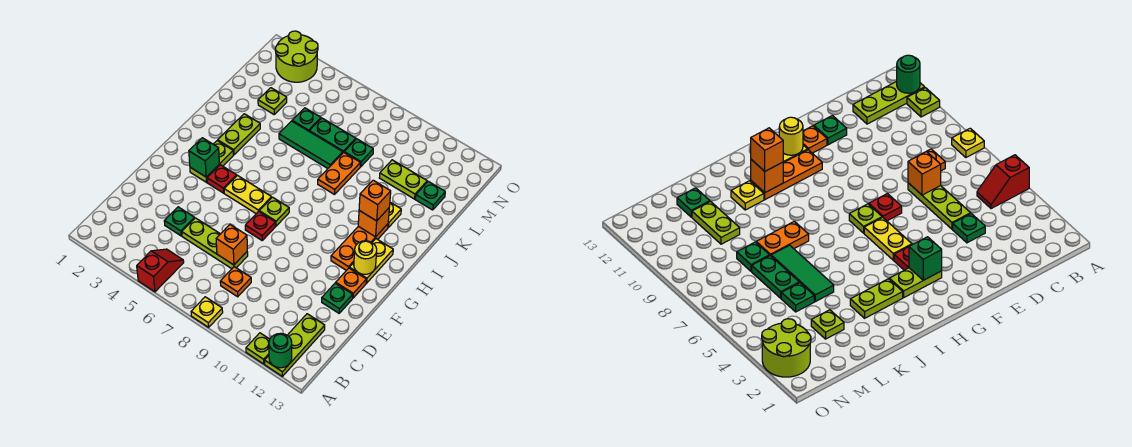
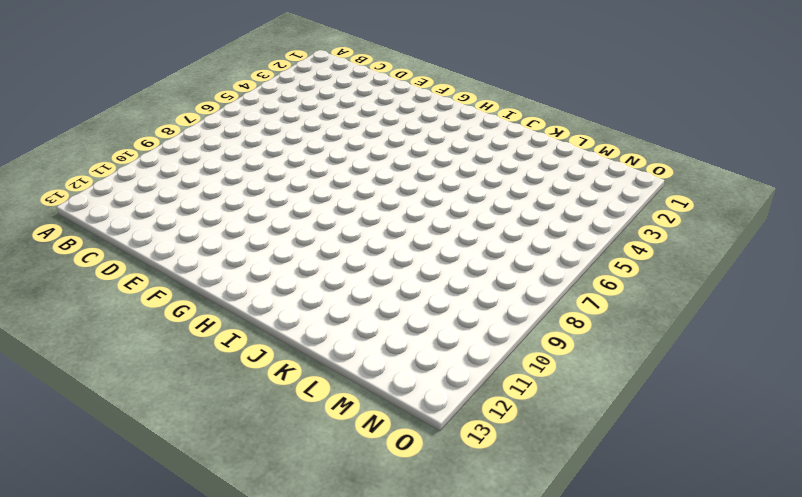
none -> red slope A5:B5 level 1 top A
none -> yellow plate A8 level 1
none -> lime plate A11 level 1
none -> lime plate A12:C12 level 1

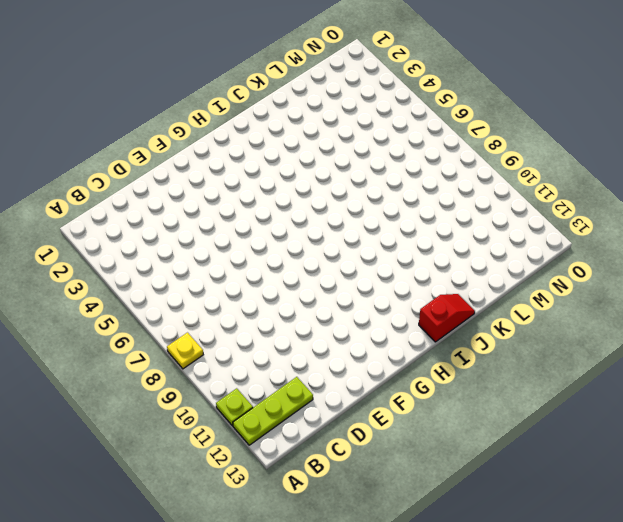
red slope I13:J13 level 1 top I -> red slope A5:B5 level 1 top A
none -> orange plate C8 level 1
none -> green plate D4 level 1
none -> lime plate D5:D7 level 1
none -> green plate E12 level 1

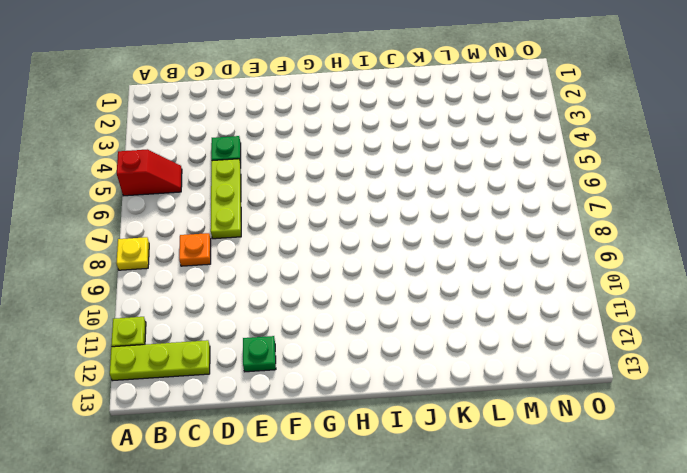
none -> red plate F7 level 1
none -> orange plate F12 level 1
none -> lime plate G3:H3 level 1
none -> red plate G4 level 1

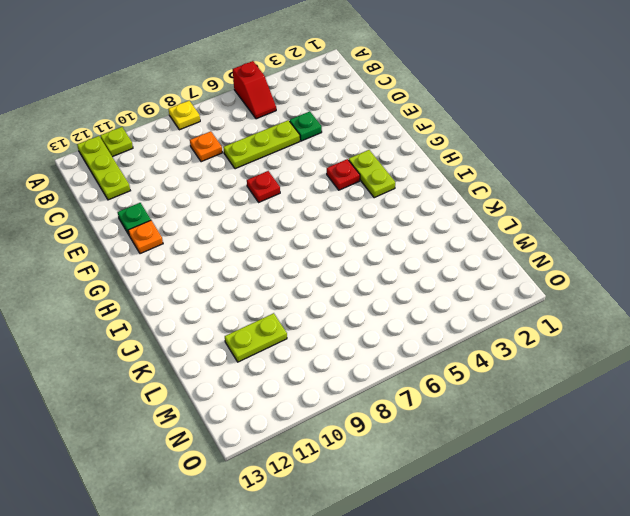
none -> yellow plate G5:G6 level 1
none -> lime plate G7 level 1
none -> orange plate G11:I11 level 1
none -> yellow plate G12:H12 level 1

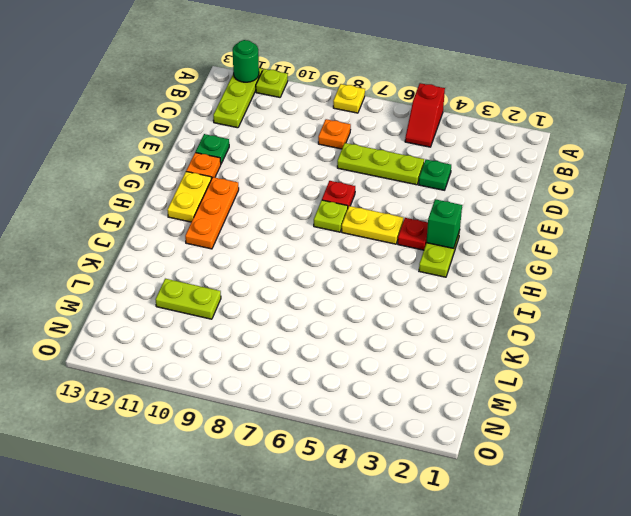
none -> lime plate I3:J3 level 1
none -> orange plate J8:K8 level 1
none -> yellow plate J11 level 1
none -> green tile K5:K7 level 1

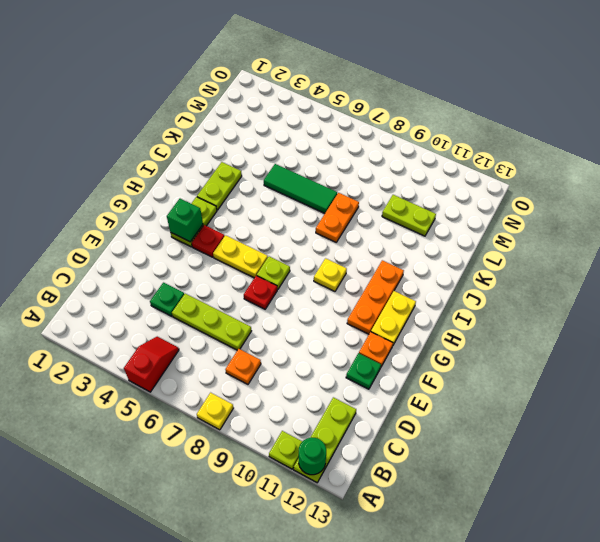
yellow plate H9 level 1 -> yellow plate J11 level 1
none -> lime plate L3 level 1
none -> green plate L5 level 1
none -> green plate L6:L7 level 1
none -> green plate L8 level 1

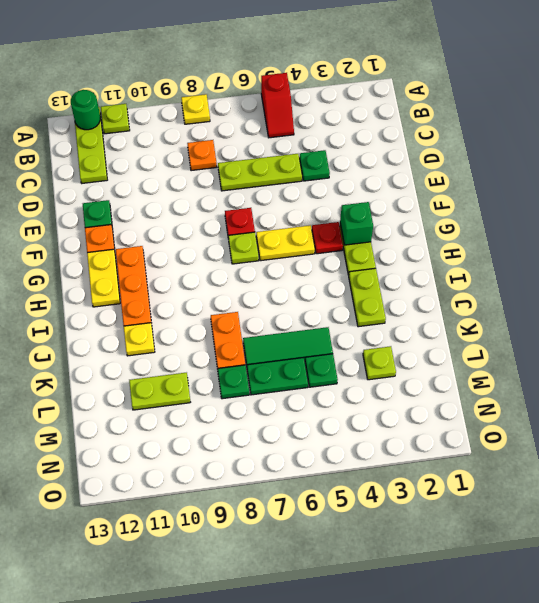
none -> green plate L12 level 1
none -> lime round brick N2:O3 level 1
none -> orange brick D7 level 2
none -> yellow round brick G12 level 2

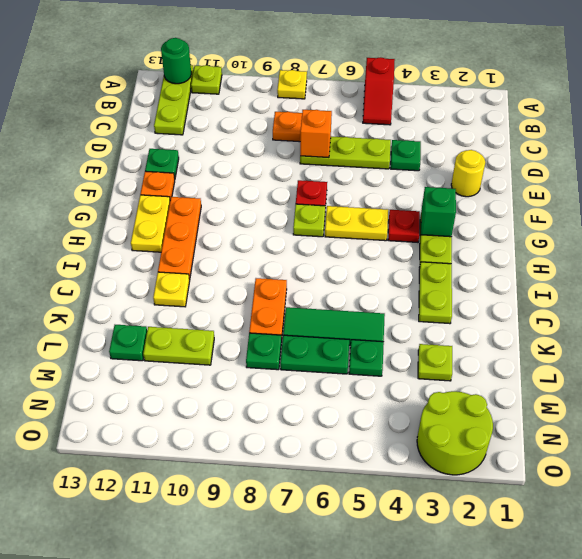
yellow round brick E2 level 1 -> yellow round brick G12 level 2
none -> orange brick I11 level 2
none -> orange brick I11 level 3

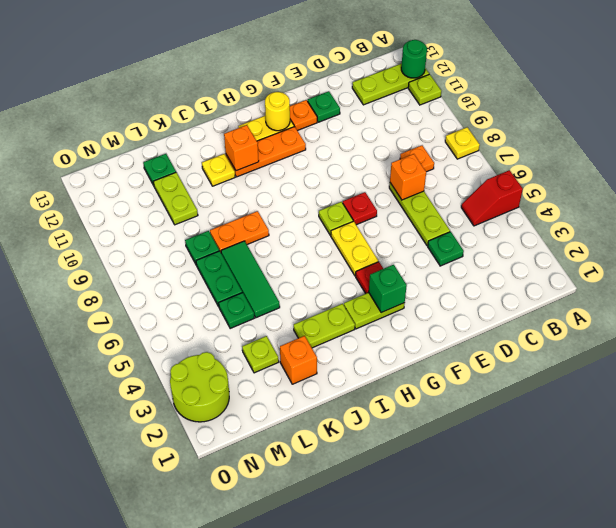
orange brick K2 level 1 -> orange brick I11 level 3

